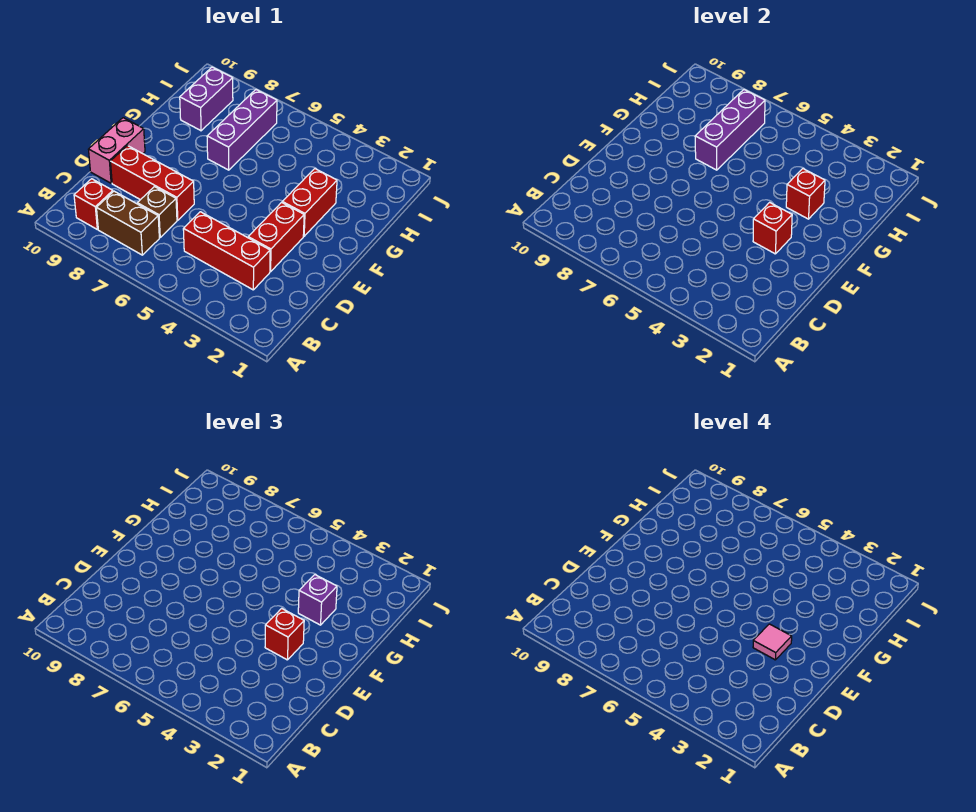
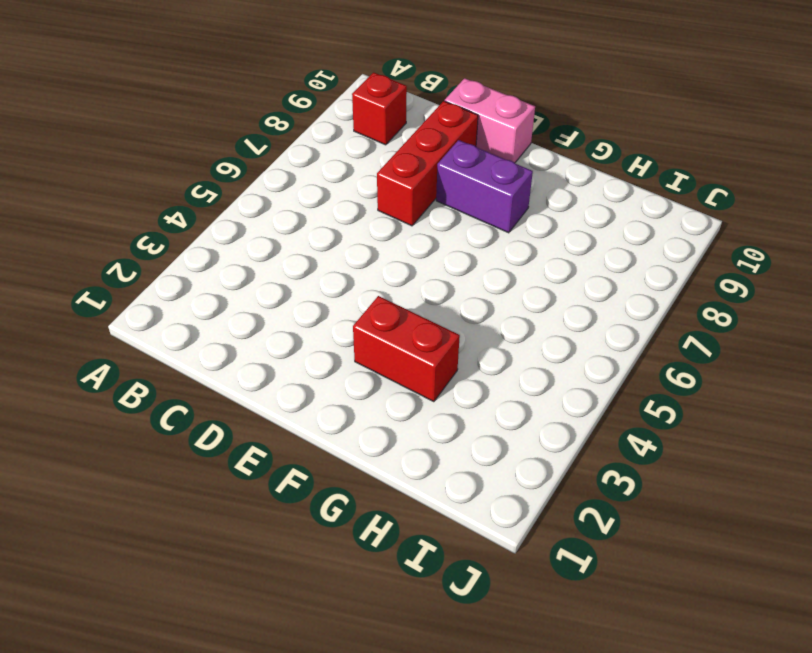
purple brick E8:F8 level 1 -> purple brick H9:I9 level 1
none -> brown brick B7:B8 level 1
none -> red brick C3:C5 level 1
none -> brown brick C7 level 1

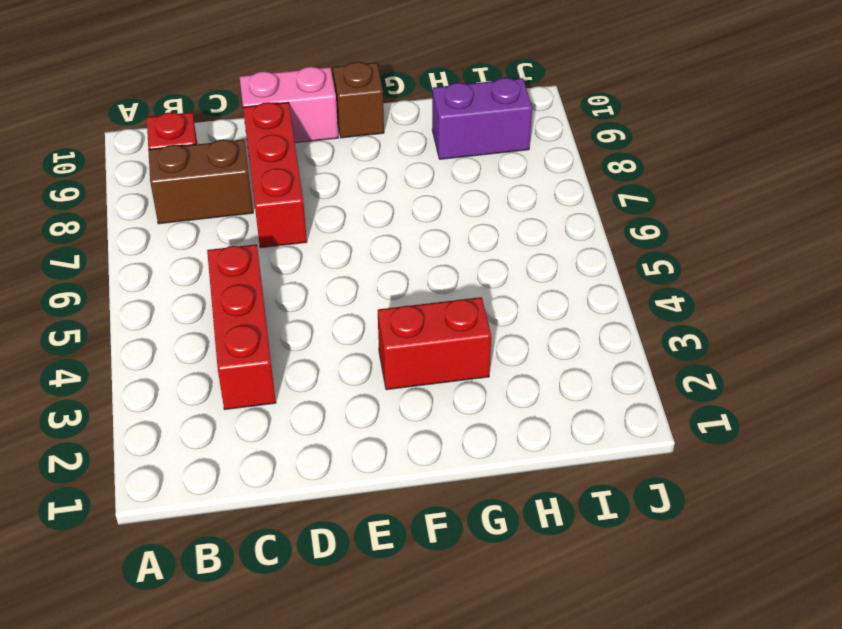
brown brick B8:C8 level 1 -> brown brick B7:B8 level 1
brown brick F10 level 1 -> brown brick C7 level 1
none -> red brick D3:E3 level 1
none -> purple brick G7:I7 level 1
none -> red brick E3 level 2

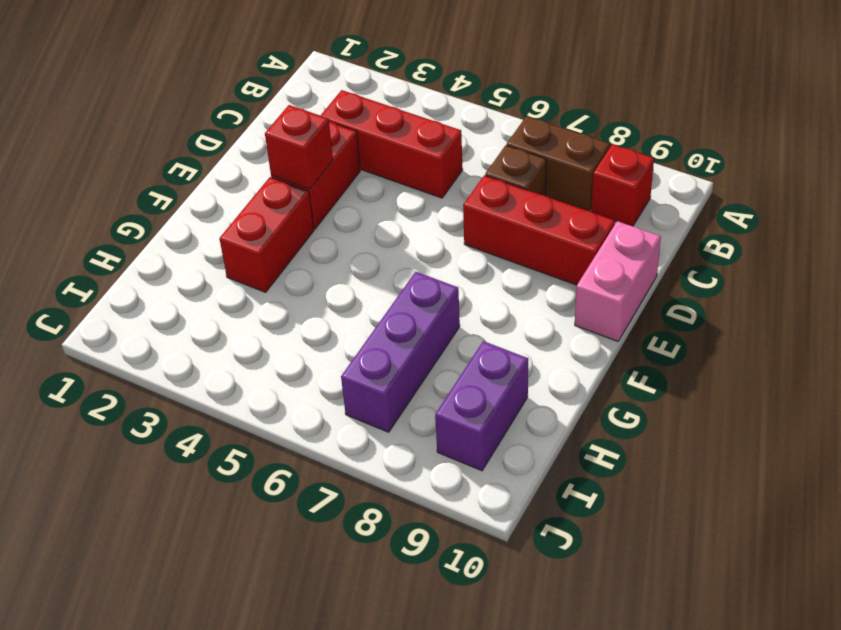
none -> red brick G3 level 2
none -> purple brick G7:I7 level 2
none -> red brick E3 level 3

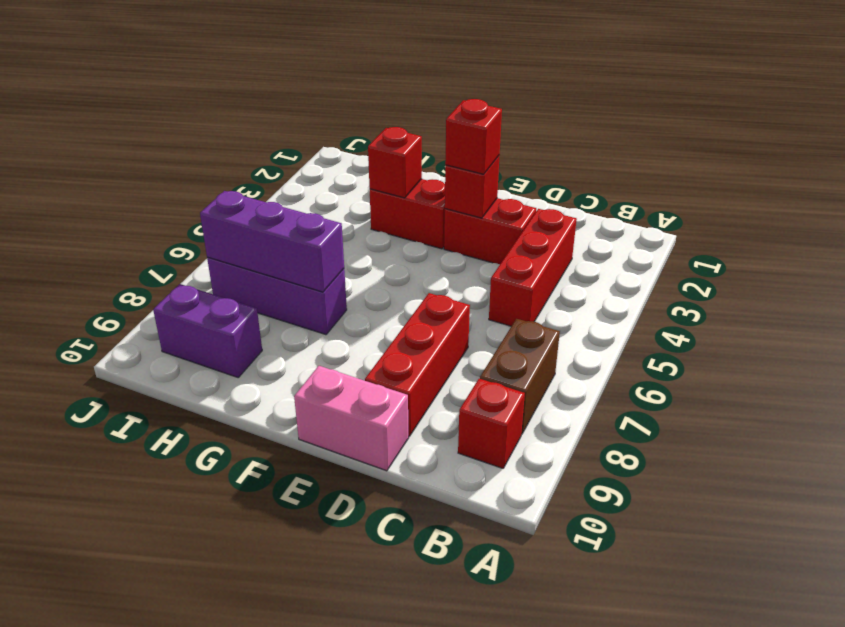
none -> brown brick C7 level 1
none -> purple brick G3 level 3
none -> pink tile E3 level 4

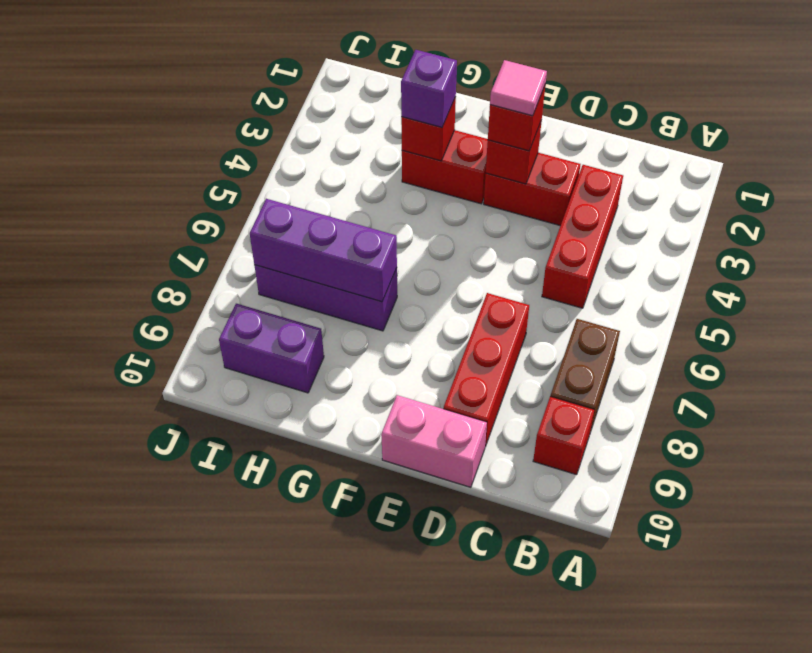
none -> brown brick C7 level 1

